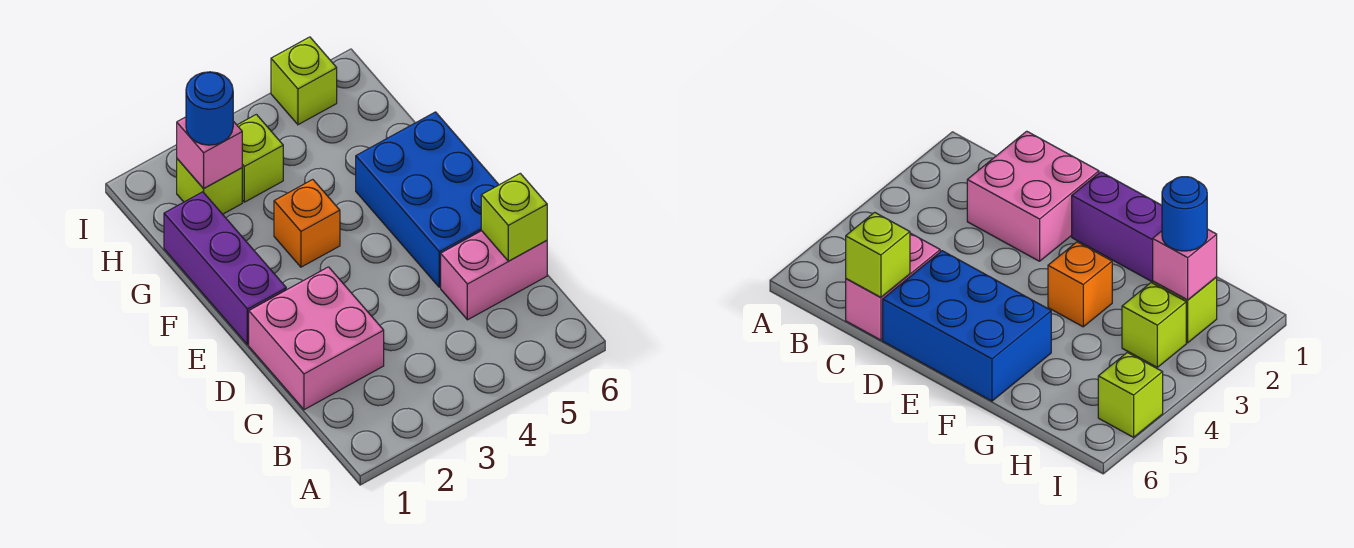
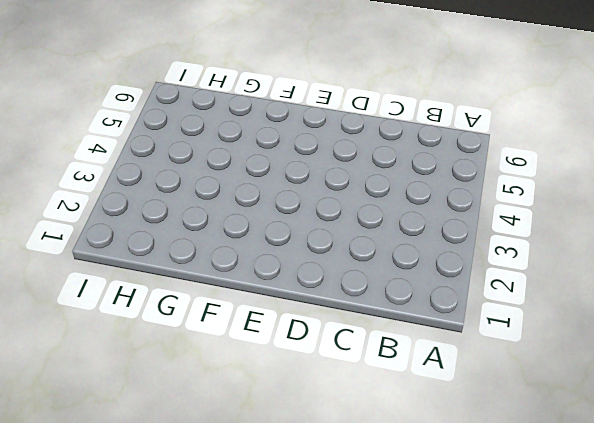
none -> pink brick C1:D2 level 1
none -> pink brick C5:C6 level 1

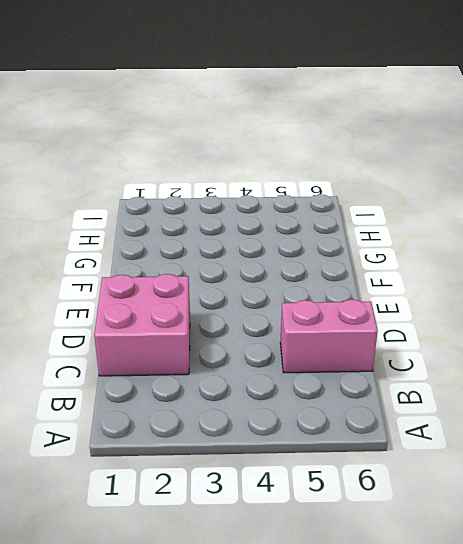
none -> blue brick D5:F6 level 1
none -> purple brick E1:G1 level 1

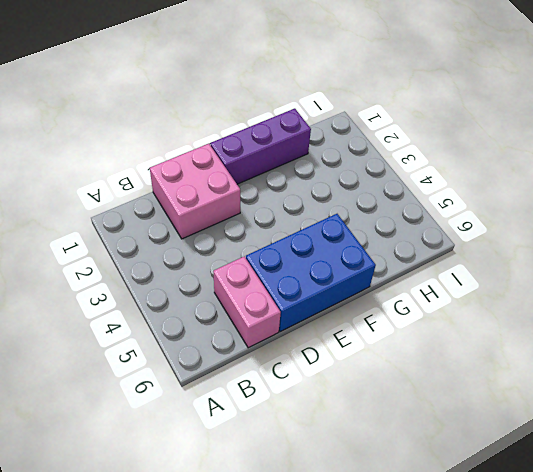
none -> orange brick F3 level 1
none -> lime brick H2 level 1

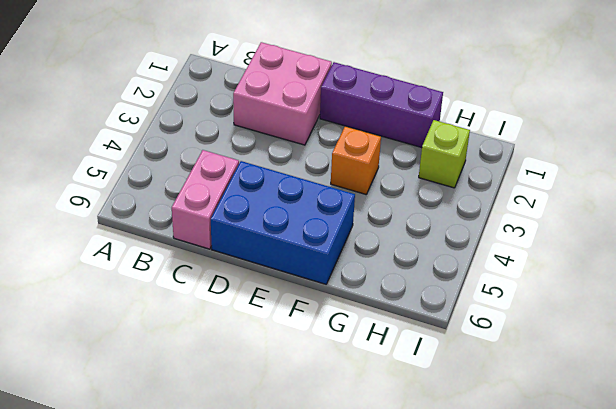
none -> lime brick H3 level 1
none -> lime brick I5 level 1

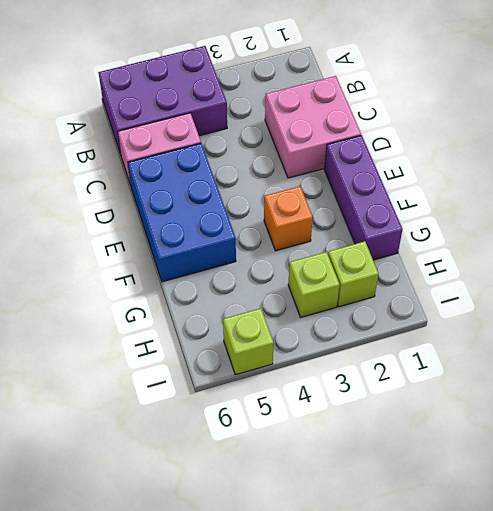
purple brick A4:B6 level 1 -> none
none -> lime brick C6 level 2
none -> pink brick H2 level 2

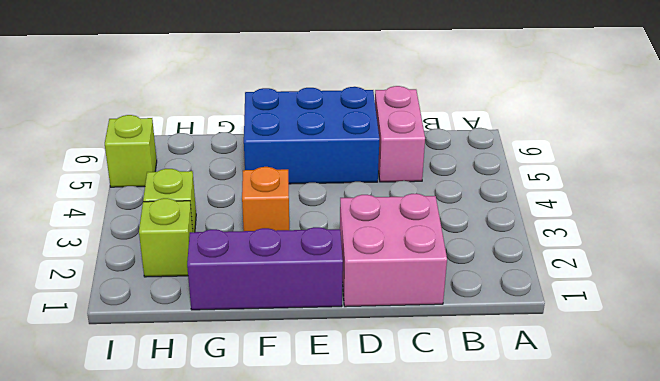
none -> lime brick C6 level 2
none -> pink brick H2 level 2

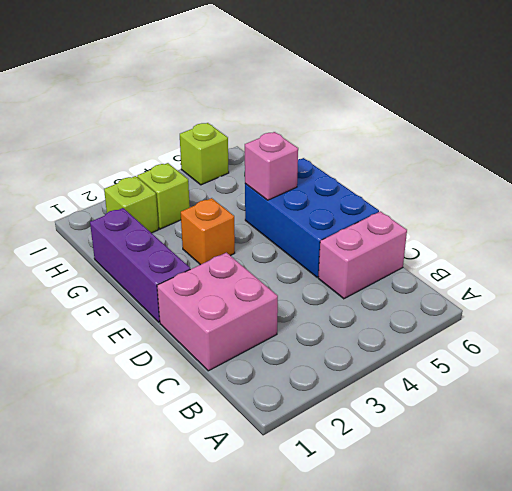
pink brick F5 level 2 -> pink brick H2 level 2
none -> lime brick C6 level 2
none -> blue round brick H2 level 3

